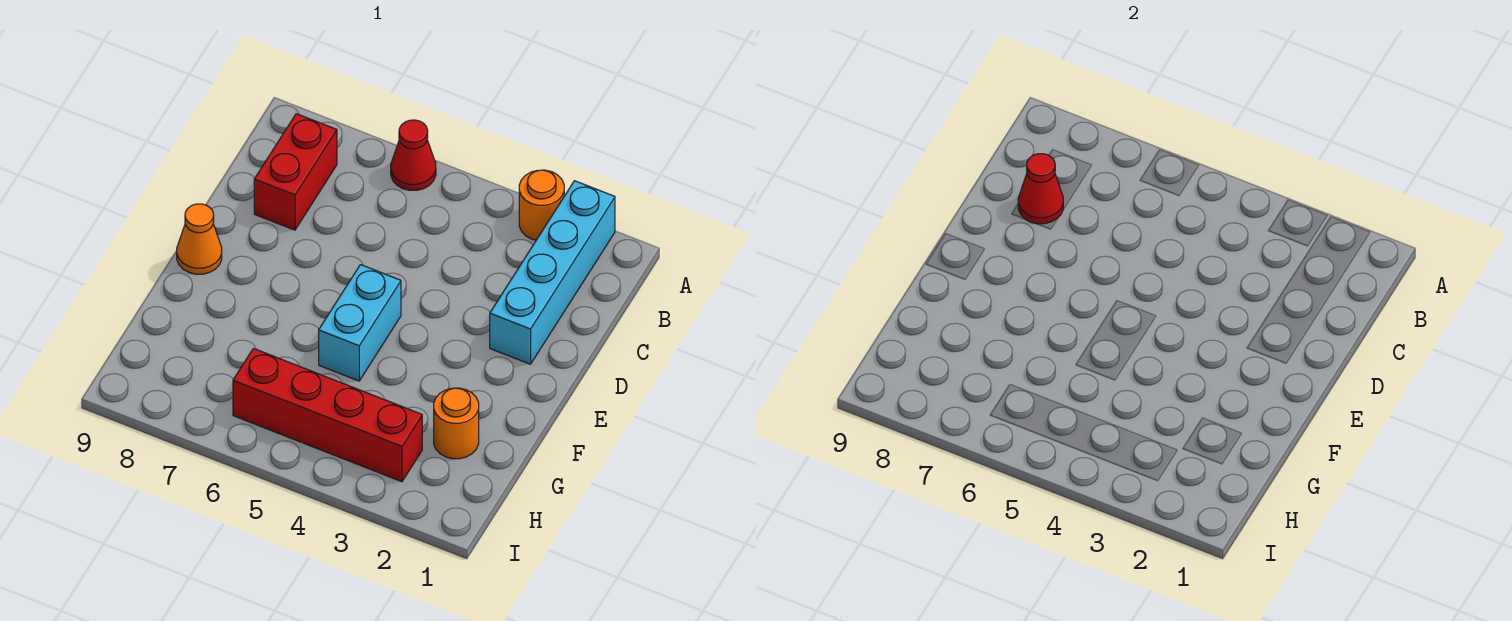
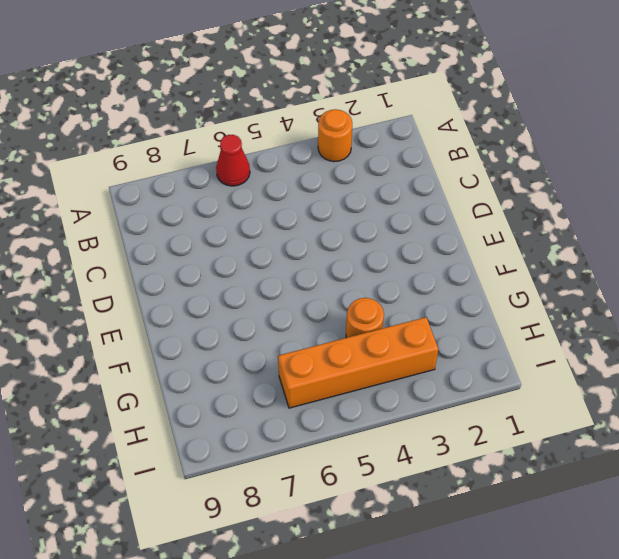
orange round brick G4 level 1 -> orange round brick G2 level 1
orange brick H3:H6 level 1 -> red brick H3:H6 level 1
none -> cyan brick A2:D2 level 1
none -> red brick B8:C8 level 1

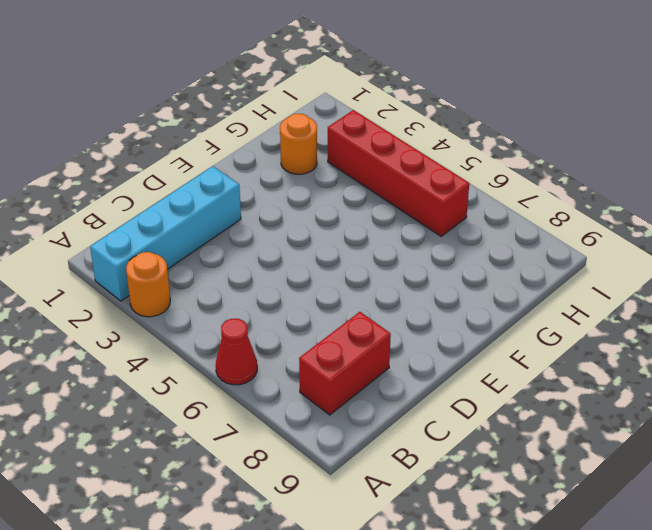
none -> cyan brick E5:F5 level 1
none -> orange cone E9 level 1

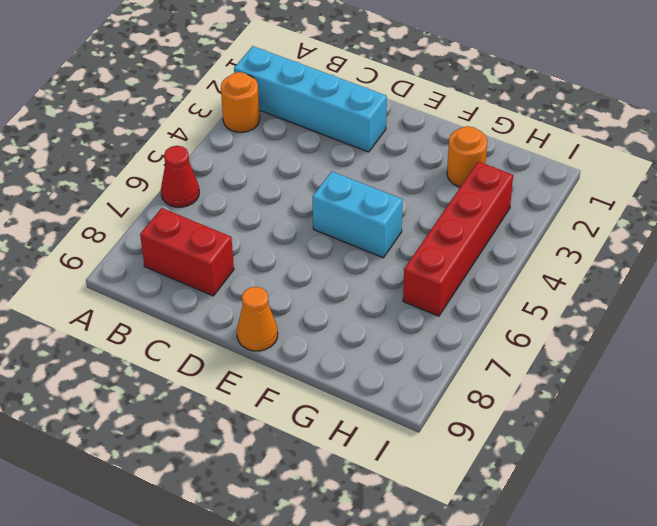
none -> red cone C8 level 2

